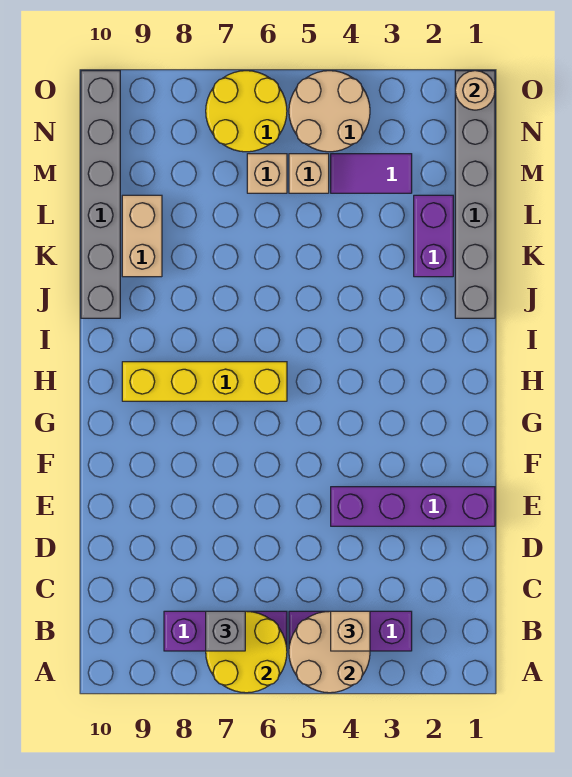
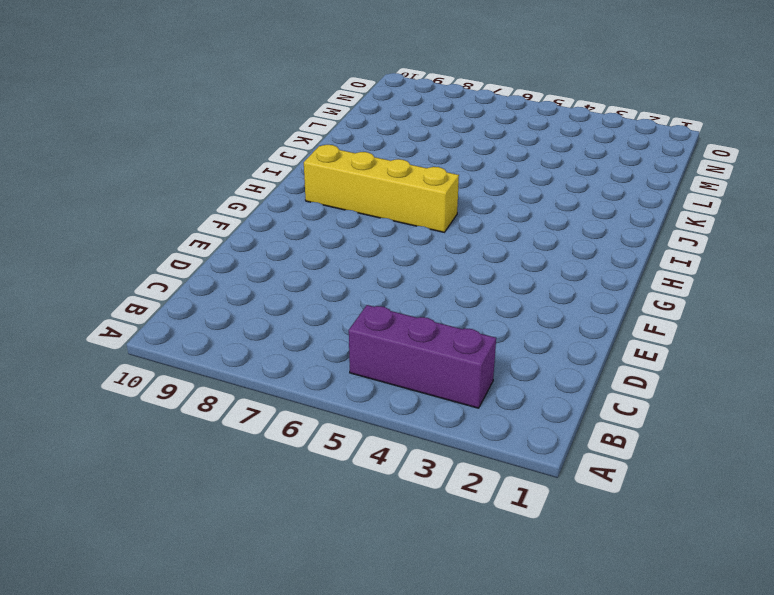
none -> purple brick B6:B8 level 1
none -> purple brick E1:E4 level 1
none -> grey brick J1:O1 level 1

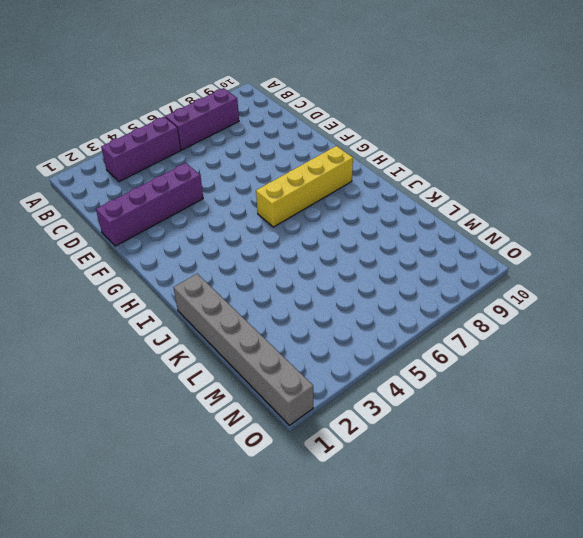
none -> grey brick J10:O10 level 1
none -> purple brick K2:L2 level 1
none -> tan brick K9:L9 level 1

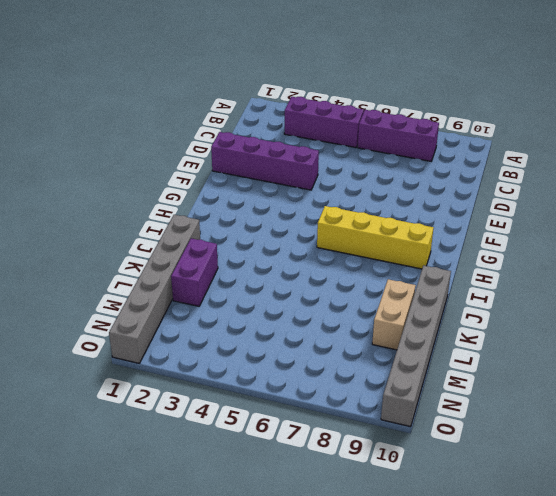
none -> purple tile M3:M4 level 1
none -> tan brick M5 level 1
none -> tan brick M6 level 1

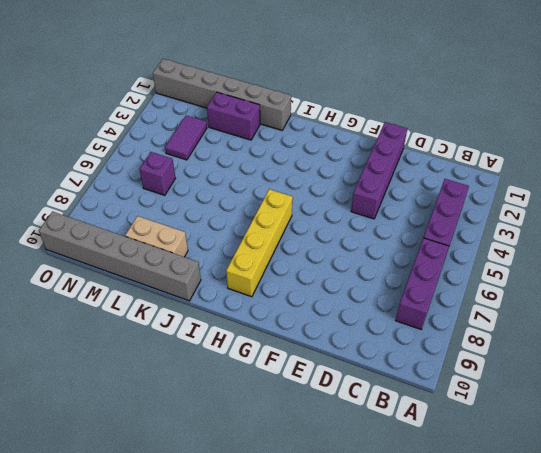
purple brick M6 level 1 -> tan brick M6 level 1
none -> tan brick M5 level 1
none -> tan round brick N4:O5 level 1
none -> yellow round brick N6:O7 level 1

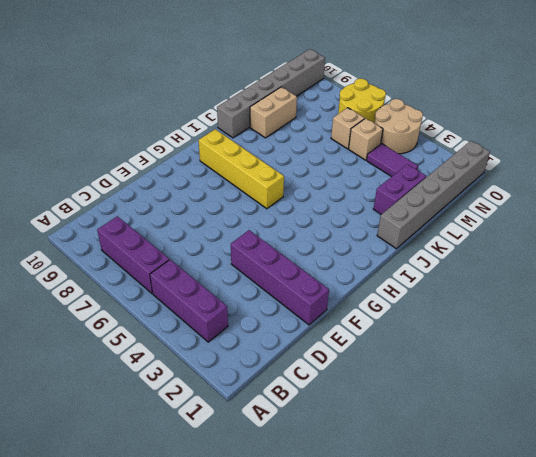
none -> tan round brick A4:B5 level 2
none -> yellow round brick A6:B7 level 2
none -> tan round brick O1 level 2

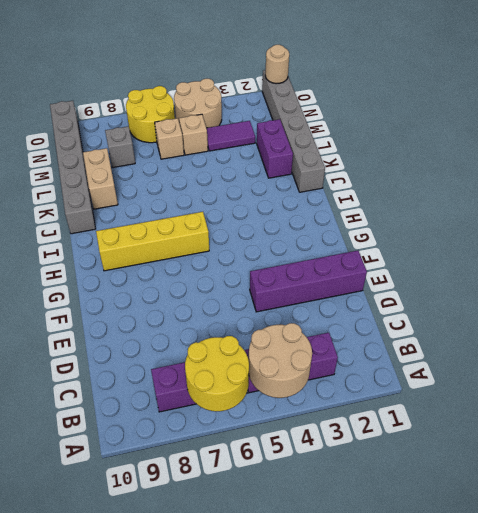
grey brick M8 level 1 -> grey brick B7 level 3
none -> tan brick B4 level 3

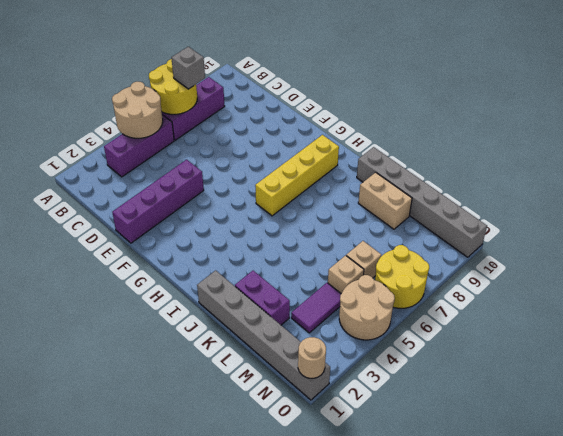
none -> tan brick B4 level 3

